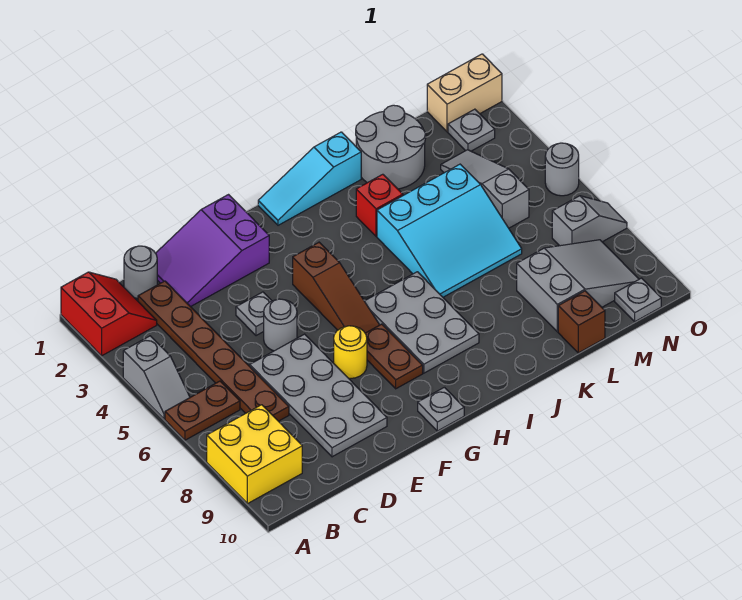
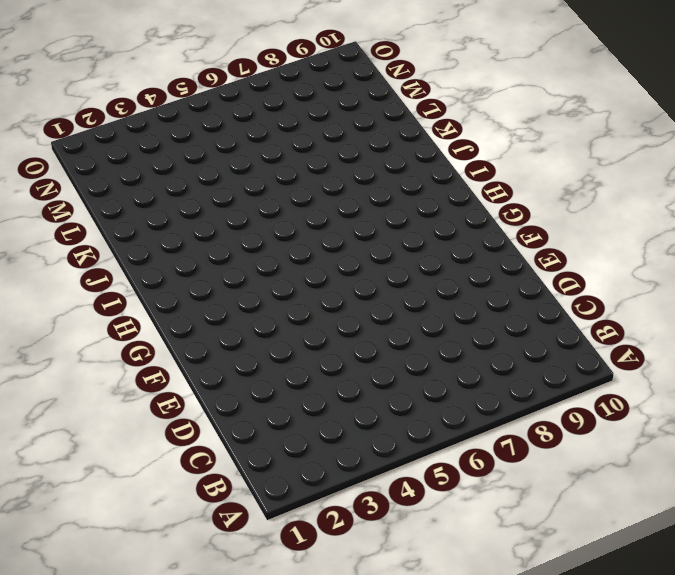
none -> red slope A1:B2 level 1 top A
none -> grey slope A4:A5 level 1 top 4
none -> brown plate A6:B6 level 1

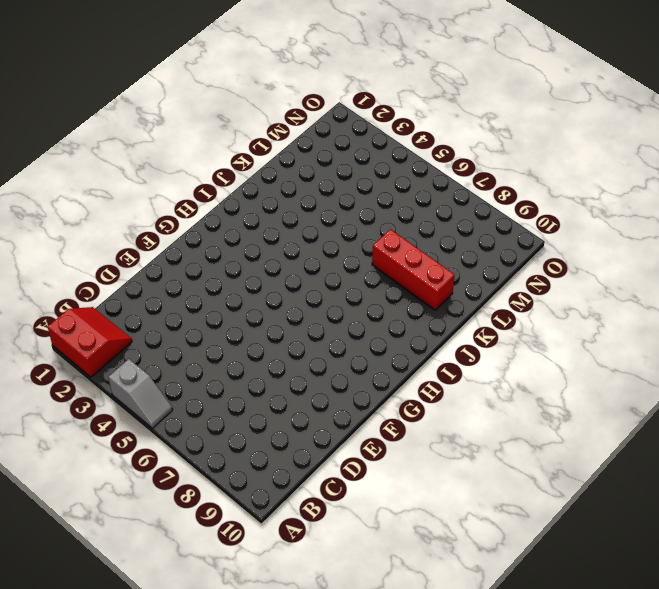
red brick K7:K9 level 1 -> none
none -> brown plate A6:B6 level 1
none -> yellow brick A8:B9 level 1
none -> grey round brick C1 level 1

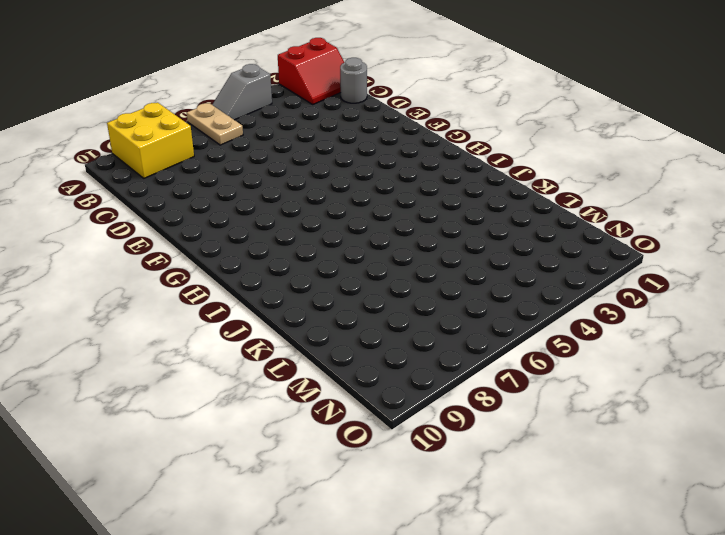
tan plate A6:B6 level 1 -> brown plate A6:B6 level 1
none -> brown plate C2:C7 level 1
none -> purple slope D1:F2 level 1 top F
none -> grey plate D6:E9 level 1

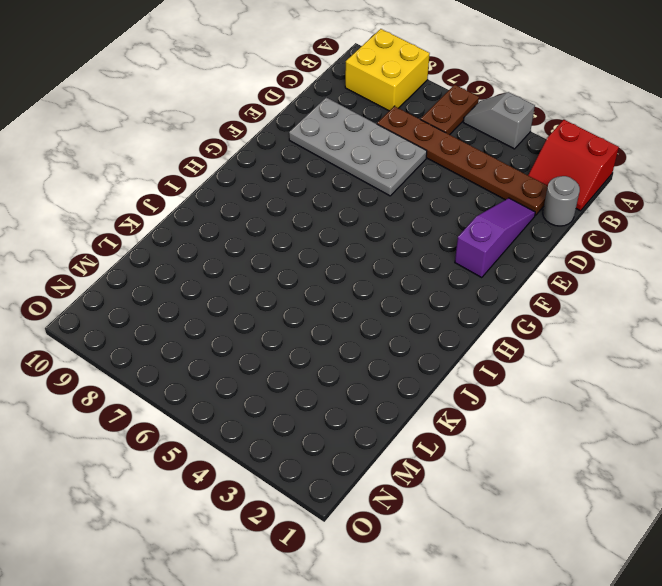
purple slope D2:F2 level 1 top F -> purple slope D1:F2 level 1 top F
none -> grey plate E4 level 1
none -> grey round brick E5 level 1
none -> yellow round brick F7 level 1

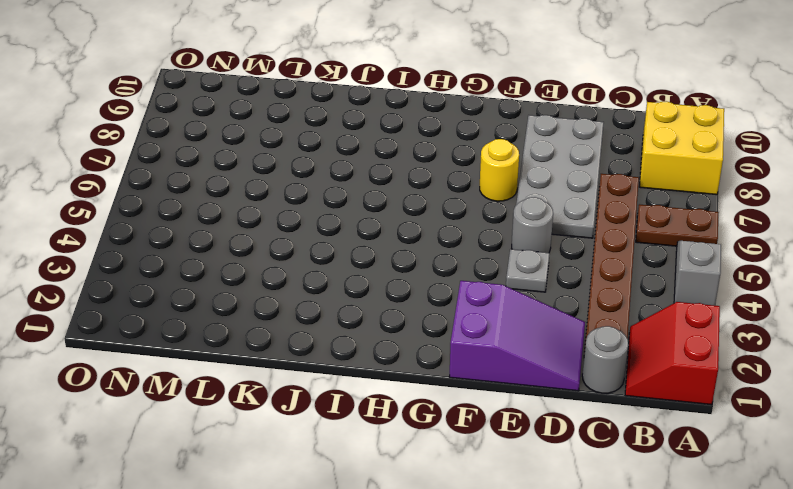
none -> brown slope G4:G6 level 1 top 4
none -> brown plate G7:G8 level 1
none -> grey plate G10 level 1

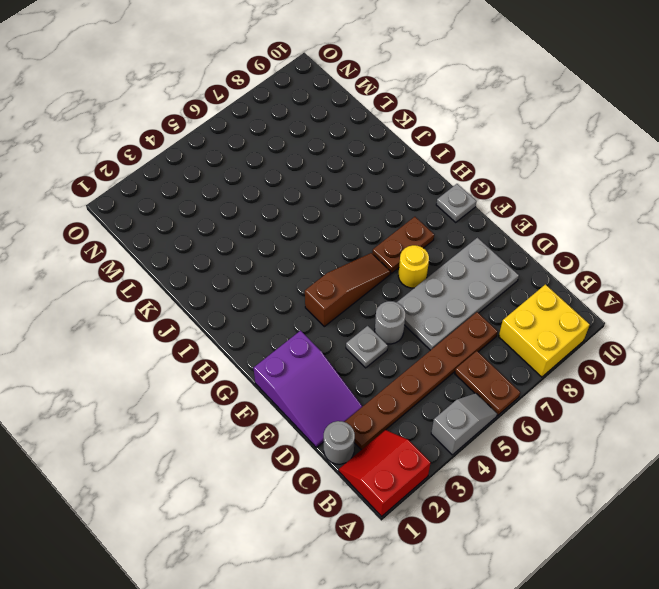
none -> cyan slope H1:J1 level 1 top J
none -> grey plate H6:I8 level 1
none -> red brick J3 level 1

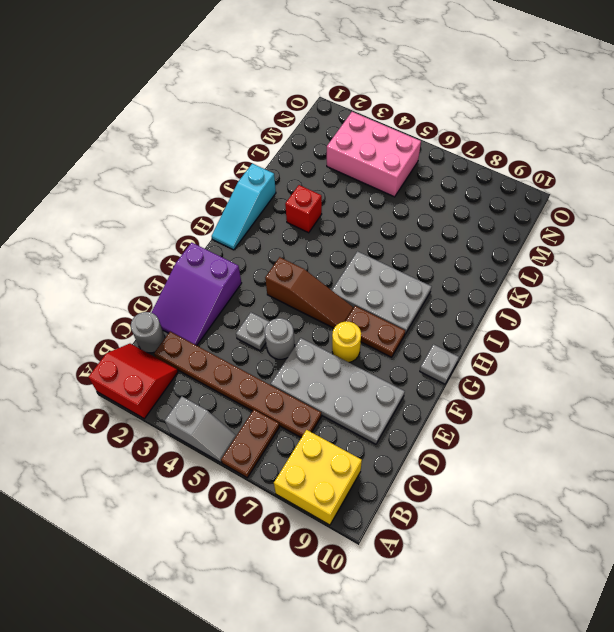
pink brick M3:N5 level 1 -> grey slope M3:M5 level 1 top 5
none -> cyan slope J4:L6 level 1 top 4
none -> grey round brick K1:L2 level 1
none -> grey slope L8:N9 level 1 top L

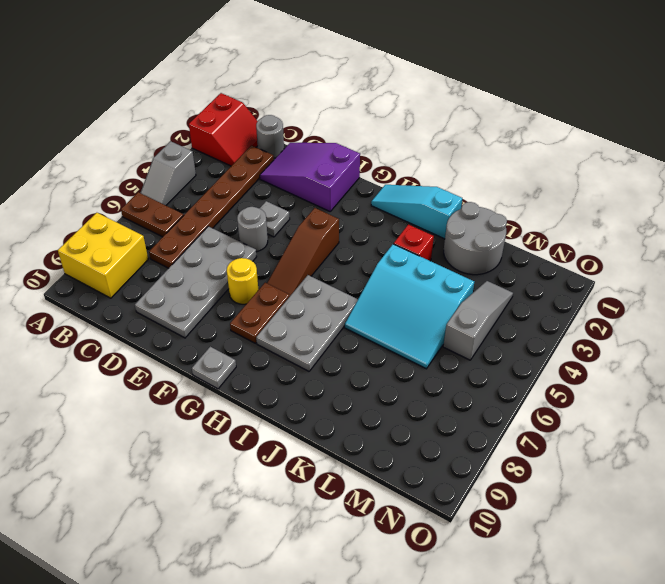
none -> grey slope L8:N9 level 1 top L
none -> brown brick L10 level 1
none -> tan brick N1:O1 level 1

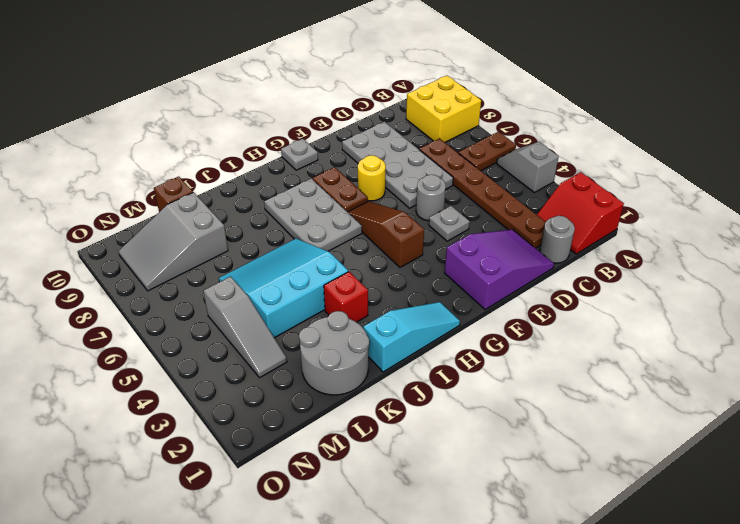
none -> tan brick N1:O1 level 1
none -> grey plate N2 level 1
none -> grey slope N7:O7 level 1 top N

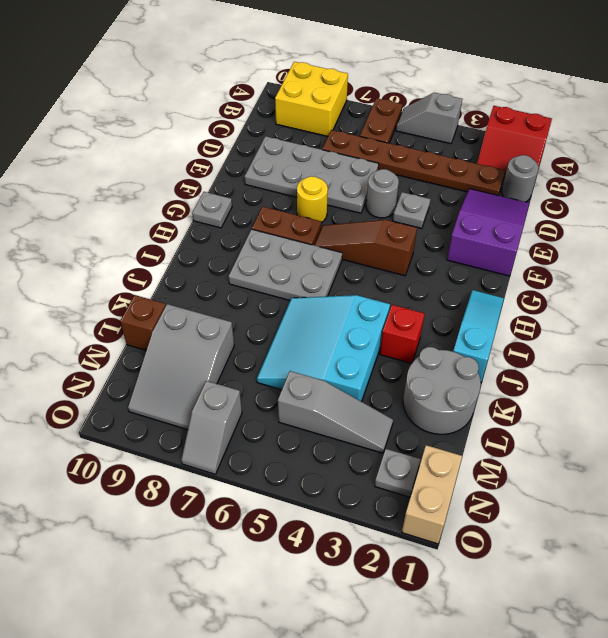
none -> grey plate N10 level 1
none -> grey round brick O5 level 1

